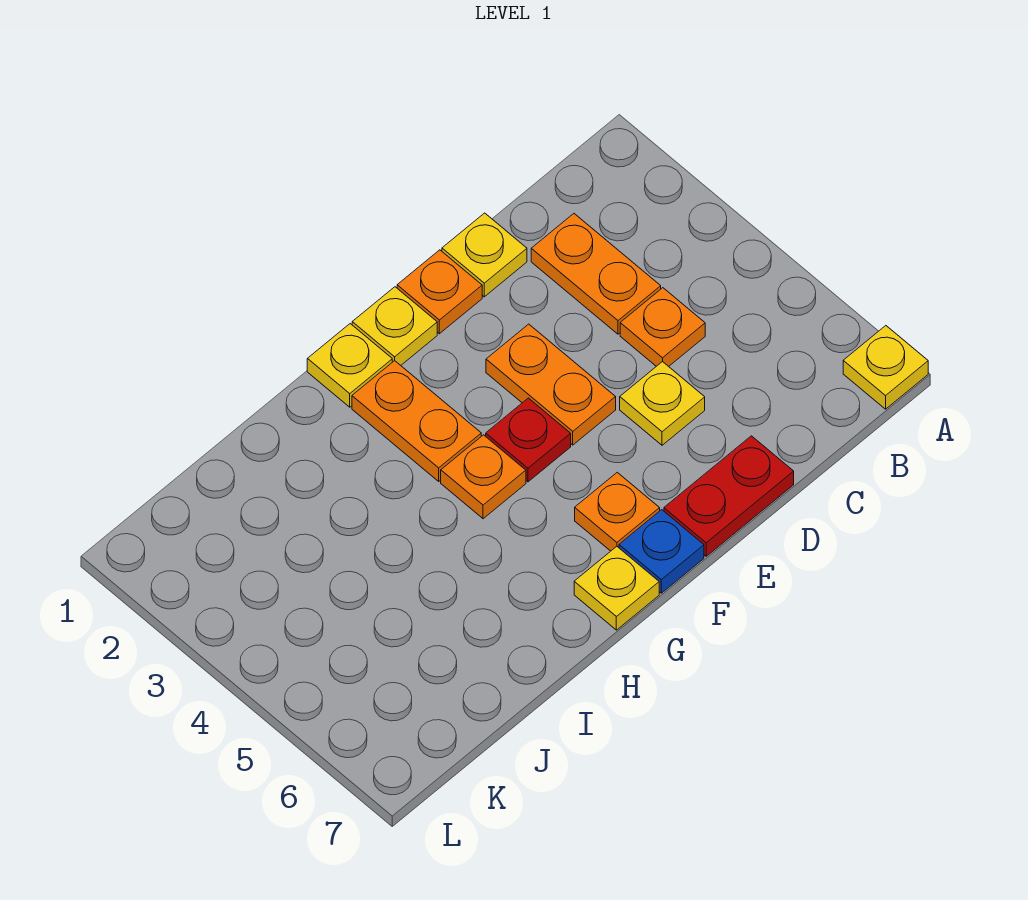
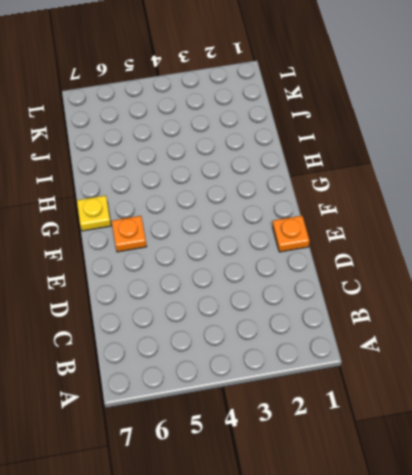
none -> yellow plate A7 level 1
none -> orange plate C2:C3 level 1
none -> orange plate C4 level 1

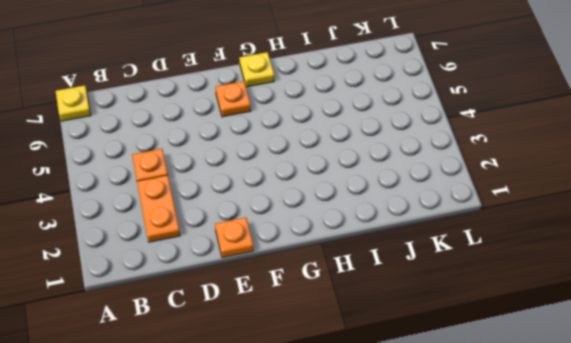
none -> yellow plate D1 level 1
none -> yellow plate D5 level 1
none -> red plate D7:E7 level 1

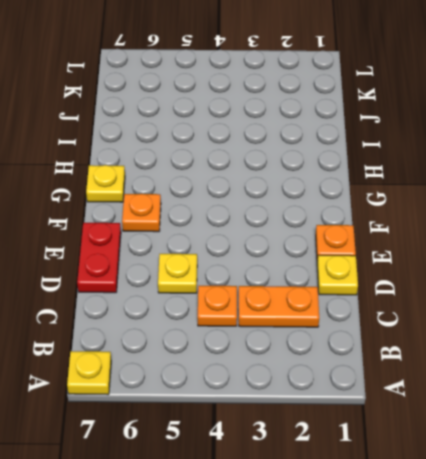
none -> orange plate E3:E4 level 1
none -> yellow plate F1 level 1
none -> red plate F4 level 1

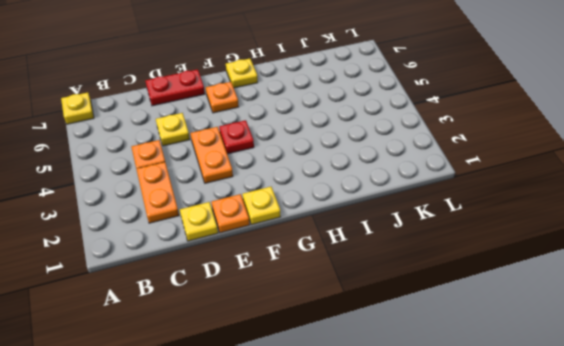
none -> blue plate F7 level 1
none -> yellow plate G1 level 1
none -> orange plate G2:G3 level 1

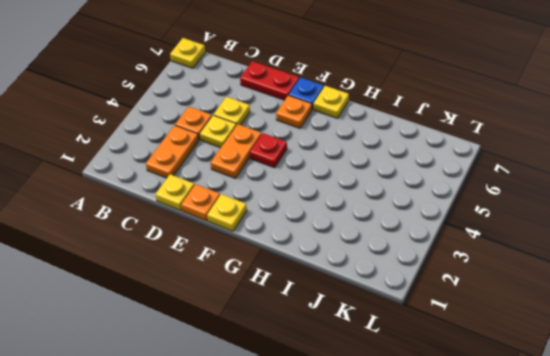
yellow plate D4 level 1 -> yellow plate G1 level 1
none -> orange plate G2:G3 level 1
none -> orange plate G4 level 1

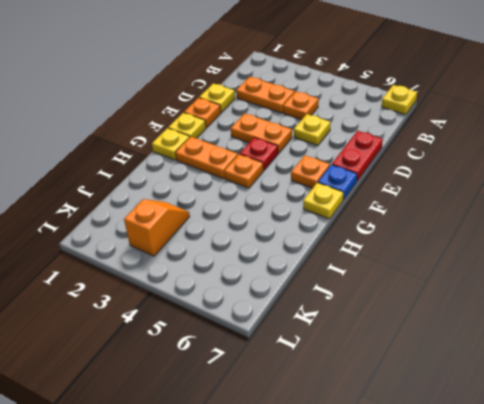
orange slope J3:K3 level 1 top K -> none

